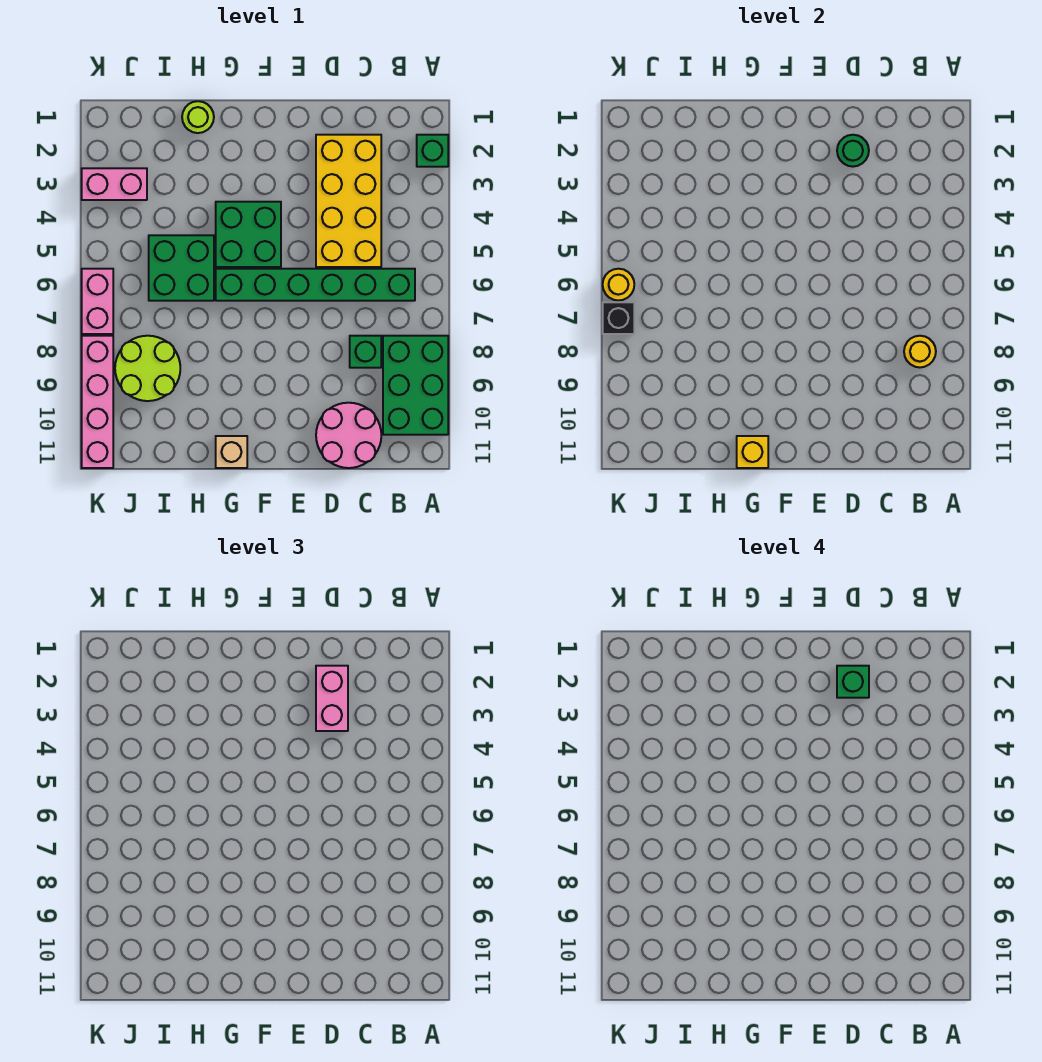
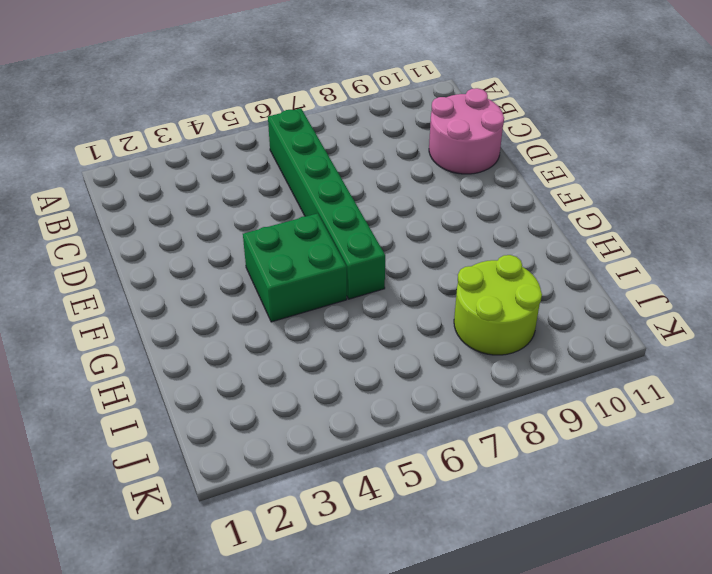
none -> green brick A2 level 1
none -> green brick A8:B10 level 1
none -> yellow brick C2:D5 level 1

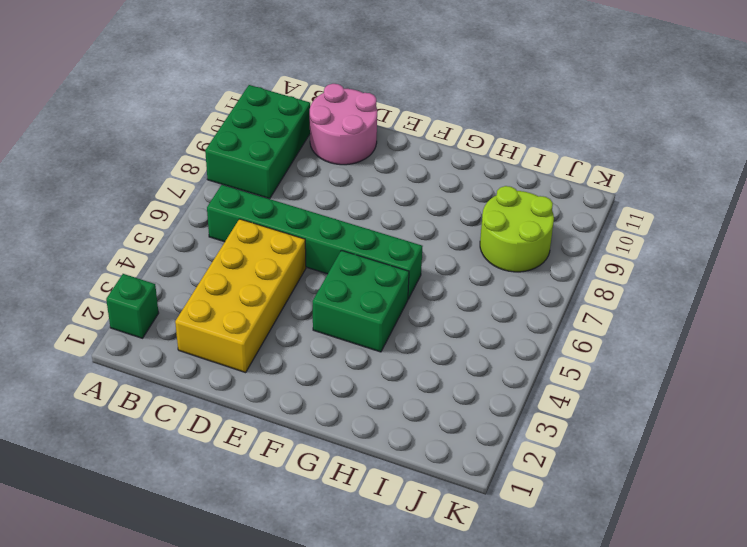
none -> green brick C8 level 1
none -> tan brick G11 level 1
none -> lime round brick H1 level 1

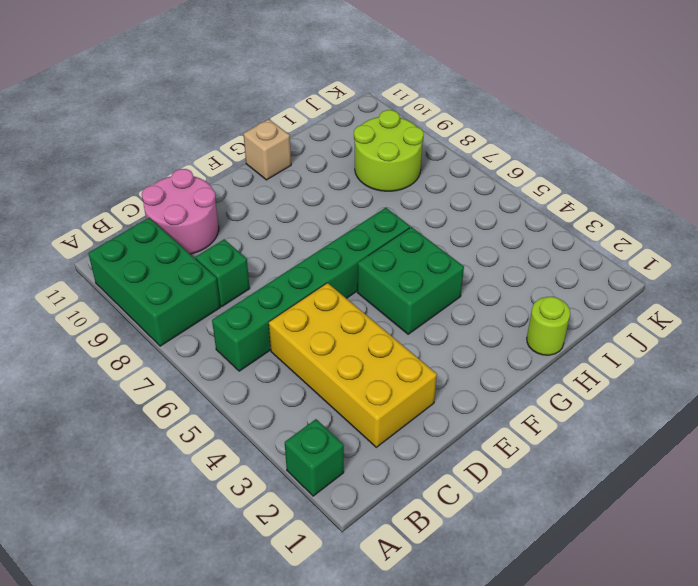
none -> green brick H5:I6 level 1
none -> pink brick J3:K3 level 1
none -> pink brick K6:K7 level 1

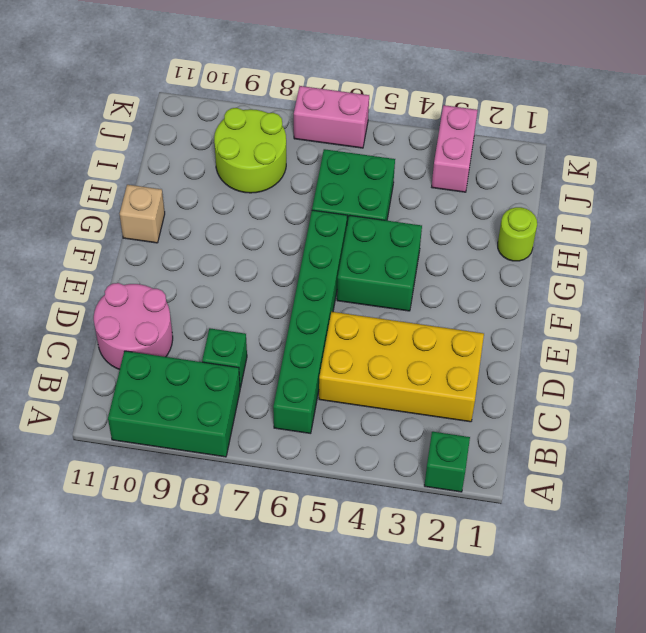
none -> pink brick K8:K11 level 1
none -> yellow round brick B8 level 2
none -> green round brick D2 level 2

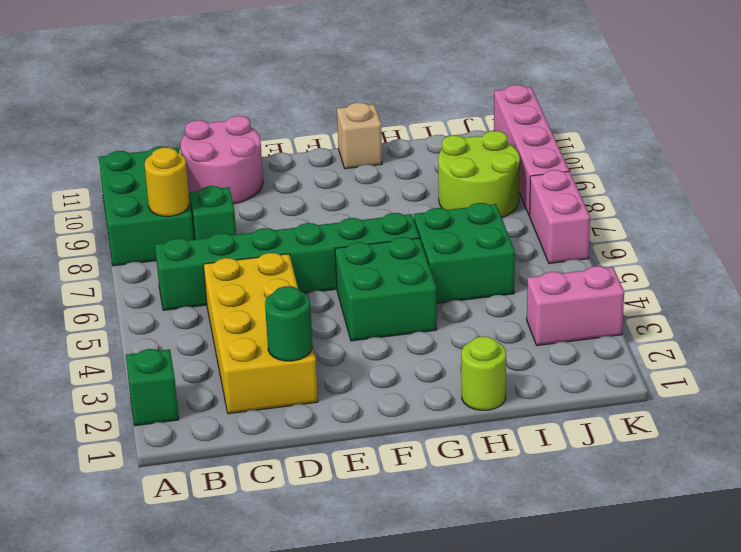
none -> yellow brick G11 level 2
none -> yellow round brick K6 level 2
none -> black brick K7 level 2

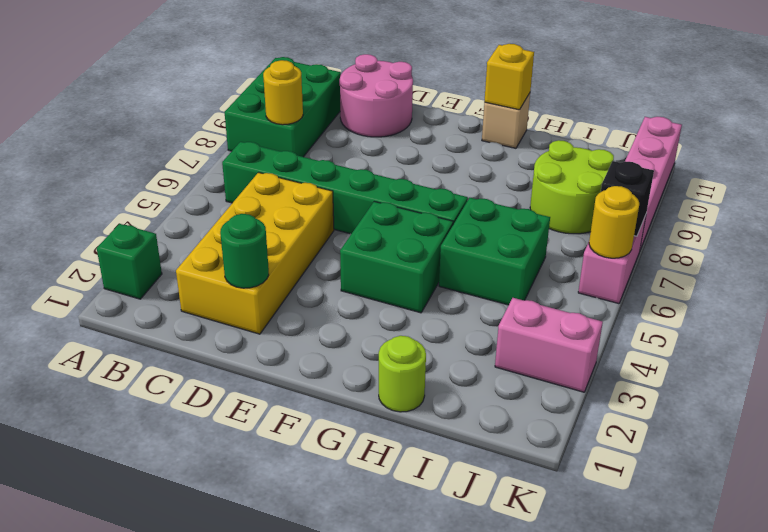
none -> green brick C8 level 1
none -> pink brick D2:D3 level 3
none -> green brick D2 level 4

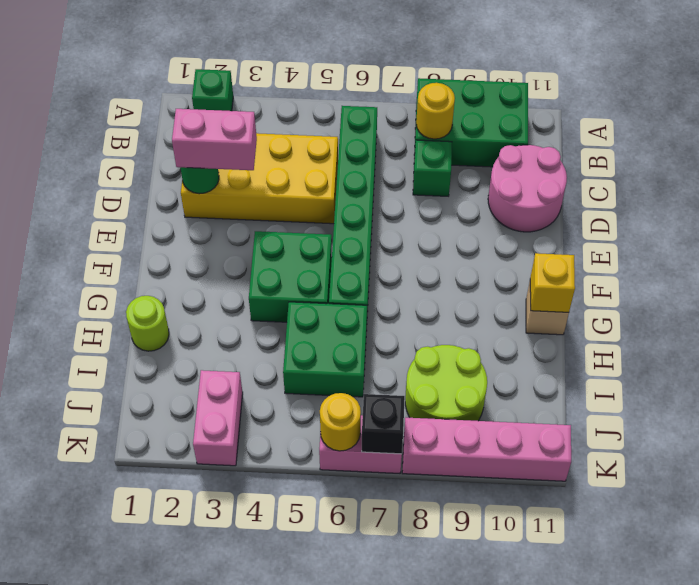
none -> green brick D2 level 4

